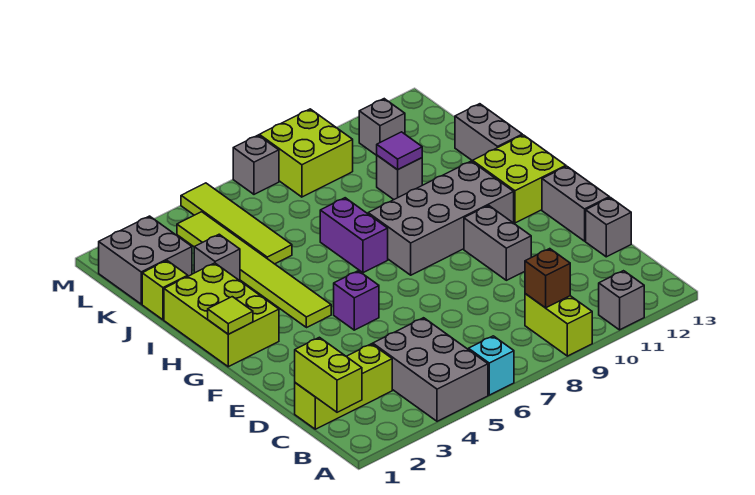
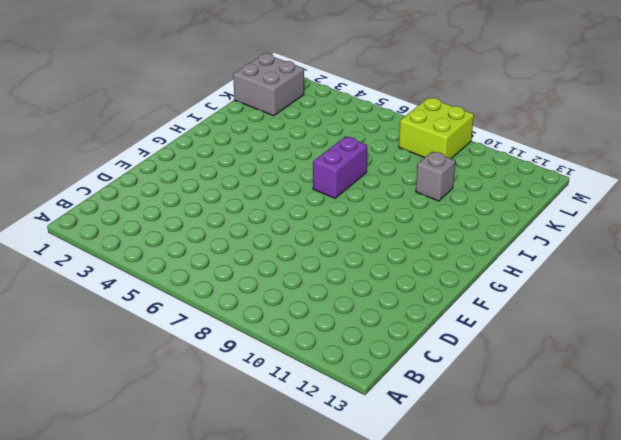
none -> grey brick A4:C5 level 1
none -> cyan brick A6 level 1
none -> lime brick A9:B9 level 1

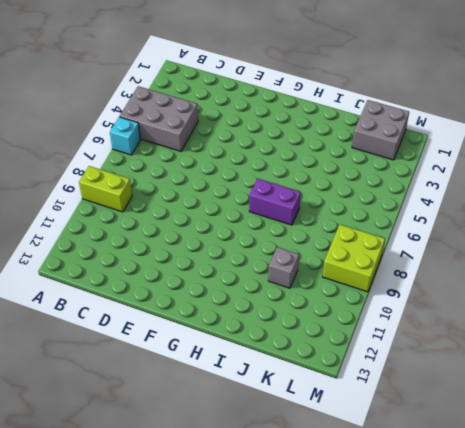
none -> grey brick A11 level 1
none -> lime brick C1:C3 level 1
none -> grey brick D13 level 1

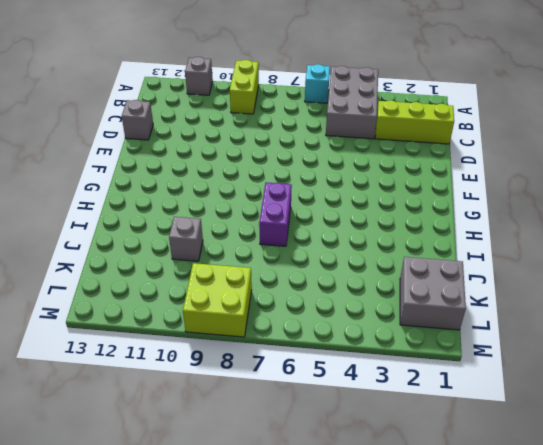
none -> grey brick E10:F10 level 1
none -> grey brick E13:F13 level 1
none -> purple brick F5 level 1

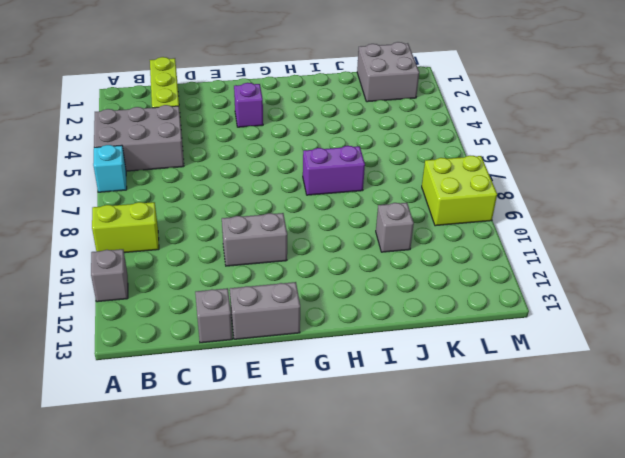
purple brick F3 level 1 -> purple brick F5 level 1
none -> lime brick G1:I2 level 1
none -> lime tile G4:L4 level 1
none -> grey brick G8:H11 level 1

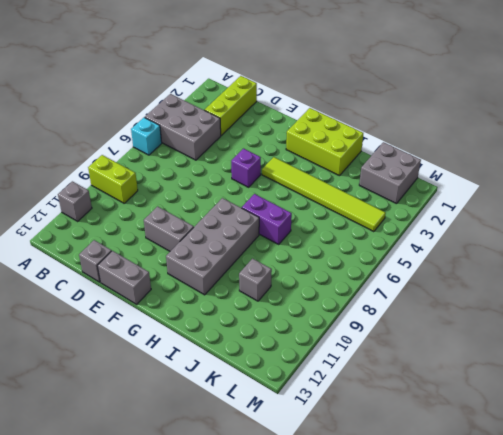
none -> lime brick G12:H13 level 1
none -> grey brick I13:J13 level 1
none -> lime brick J1 level 1

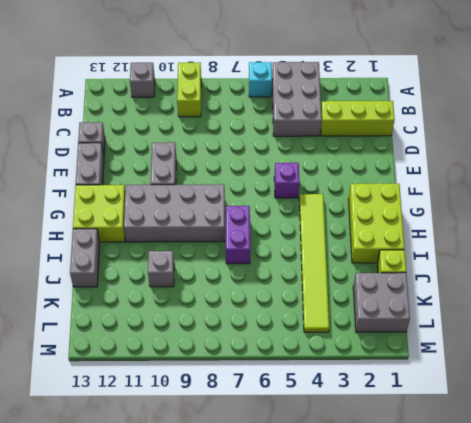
none -> grey brick J3 level 1
none -> lime tile J5:M5 level 1
none -> lime brick L8:M9 level 1

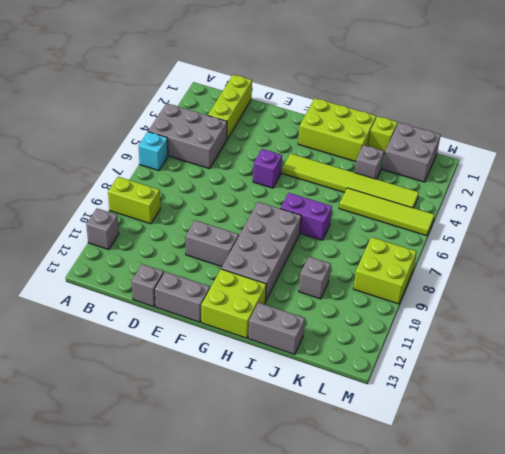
none -> grey brick L11 level 1
none -> grey brick M7 level 1
none -> lime brick B1:C1 level 2

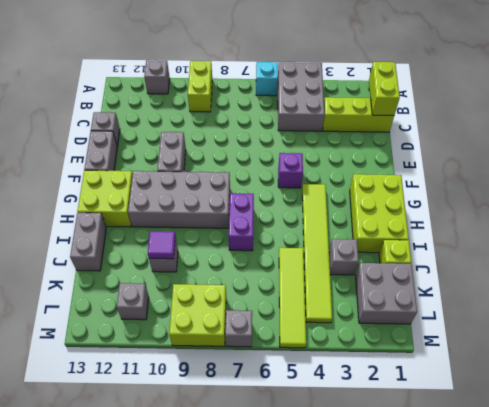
none -> brown brick B9 level 2
none -> lime tile G1 level 2

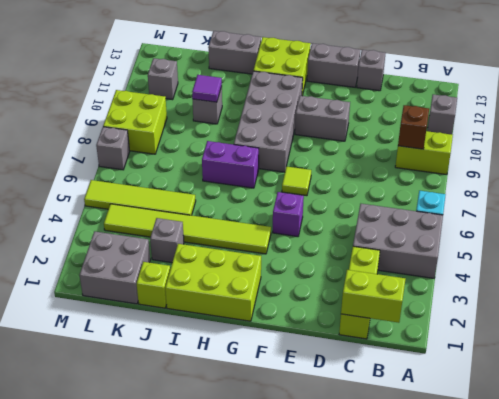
lime tile F7 level 1 -> lime tile G1 level 2

